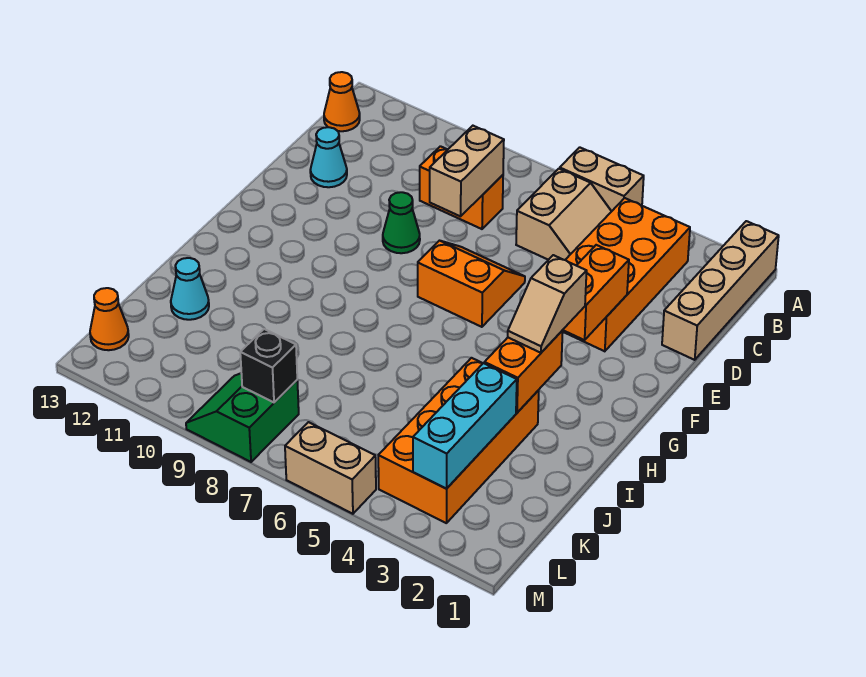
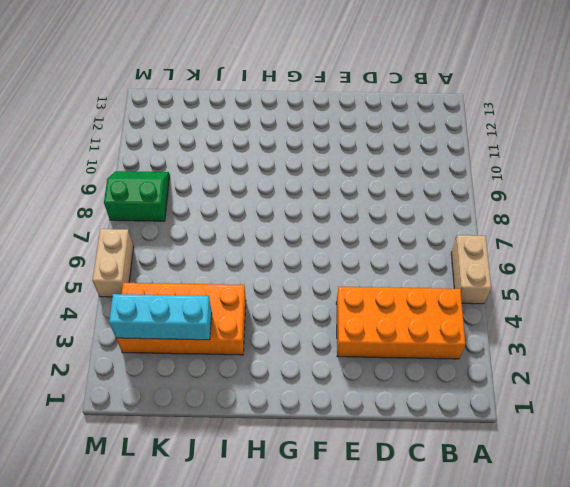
none -> tan brick A1:D1 level 1
none -> tan slope B5:C6 level 1 top 6
none -> orange cone B13 level 1

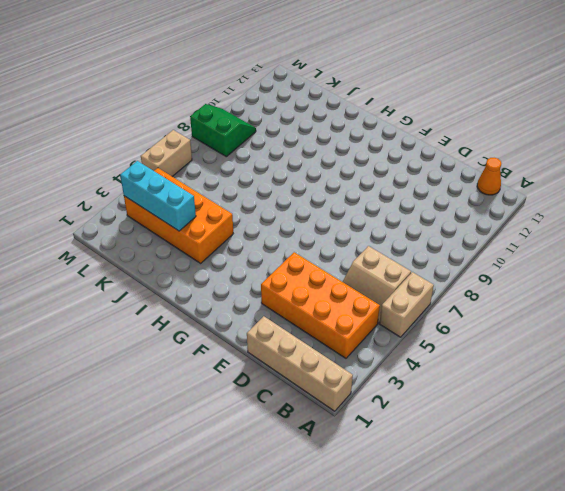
none -> orange brick C8:C9 level 1
none -> cyan cone D12 level 1
none -> orange slope E6:F7 level 1 top F

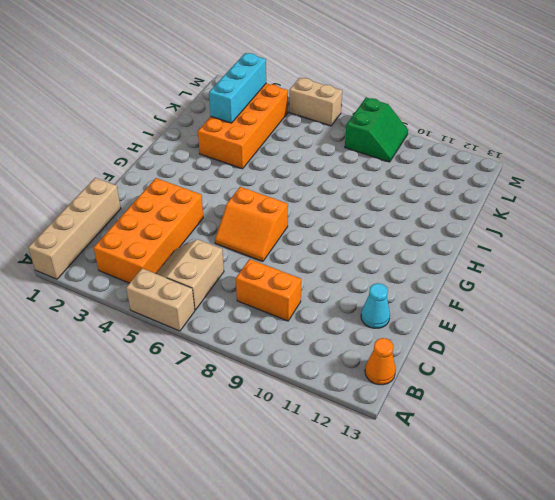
none -> green cone E9 level 1
none -> cyan cone J12 level 1
none -> orange cone L13 level 1

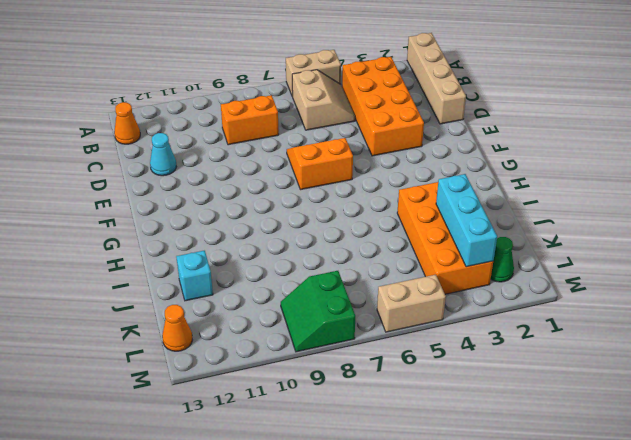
cyan brick J12 level 1 -> cyan cone J12 level 1
green cone L2 level 1 -> green cone E9 level 1
none -> tan brick C8:D8 level 2
none -> orange brick E3:F3 level 2
none -> orange brick H3:I3 level 2

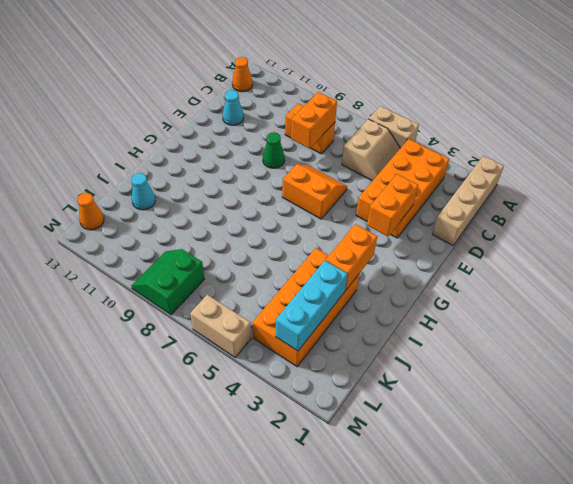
orange brick C8:D8 level 2 -> tan brick C8:D8 level 2
none -> black brick L8 level 2
none -> tan slope G3:H3 level 3 top G

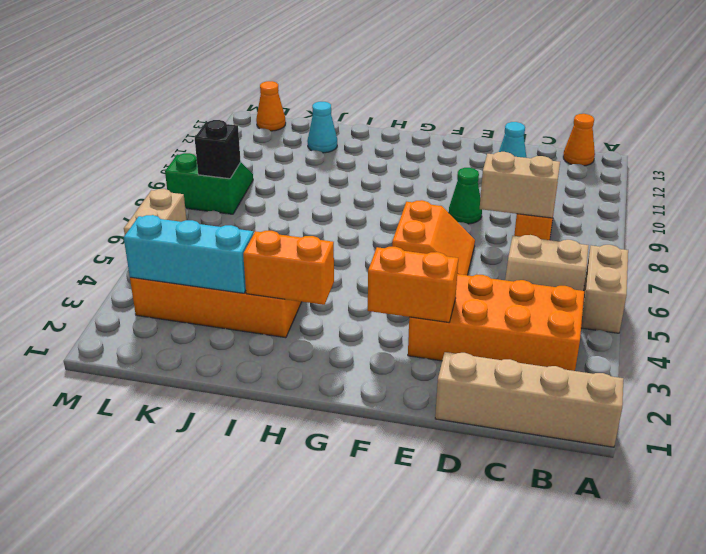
none -> tan slope G3:H3 level 3 top G

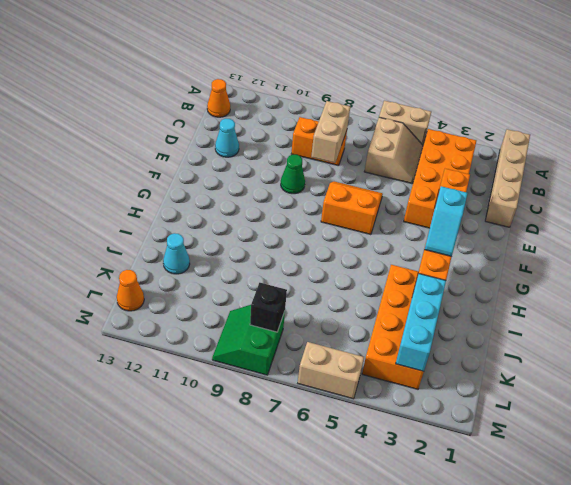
cyan slope G3:H3 level 3 top G -> tan slope G3:H3 level 3 top G

